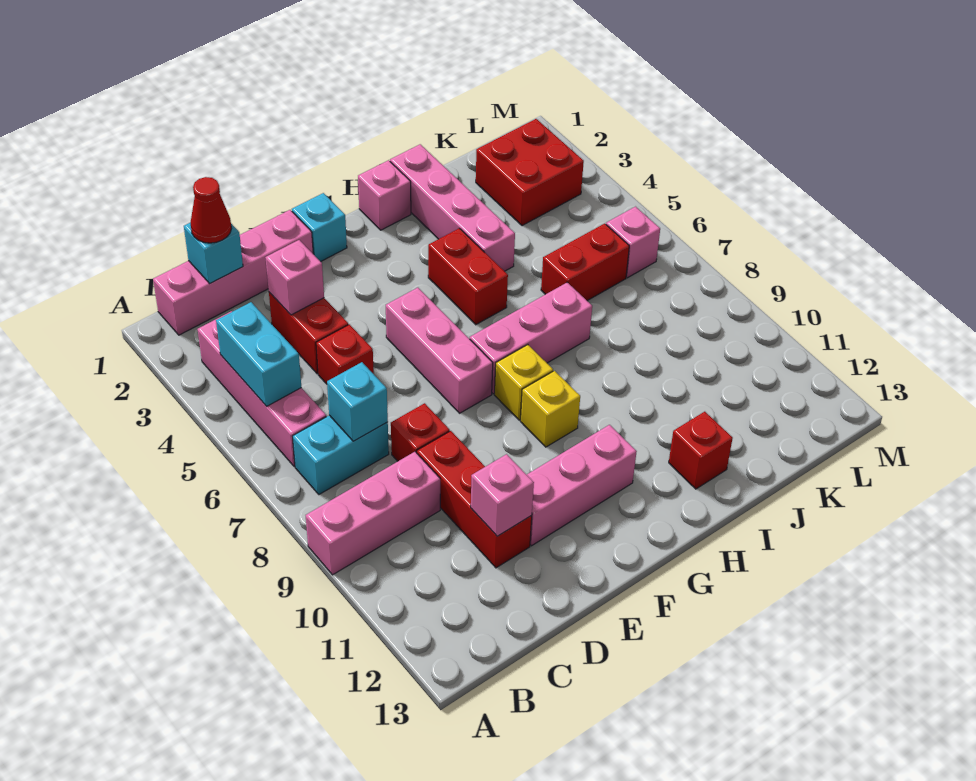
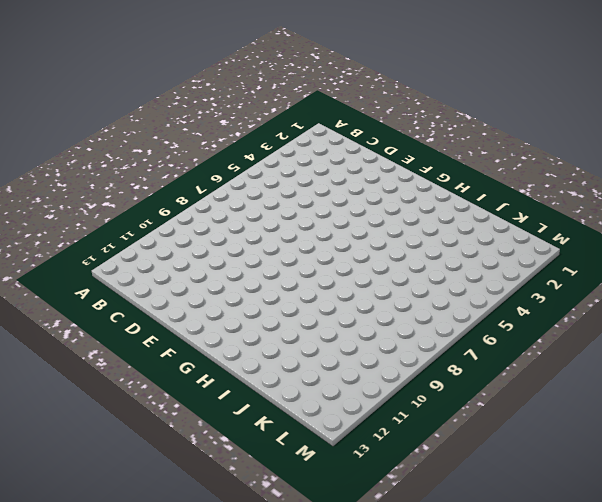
none -> pink brick A9:C9 level 1
none -> pink brick B1:E1 level 1
none -> pink brick B3:B6 level 1

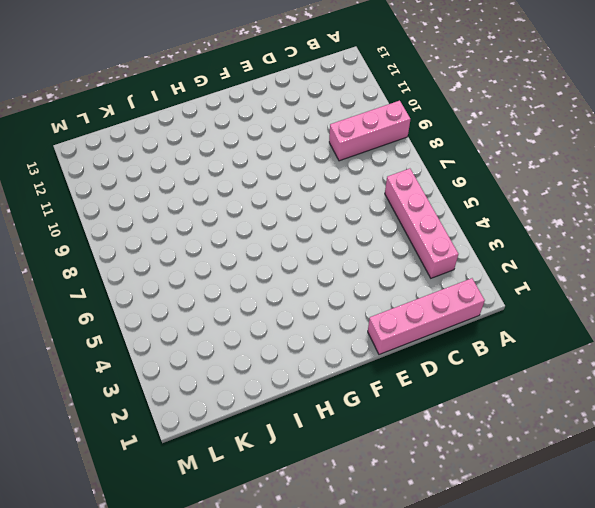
none -> cyan brick B7:C7 level 1
none -> red brick D3:D4 level 1
none -> red brick D5 level 1

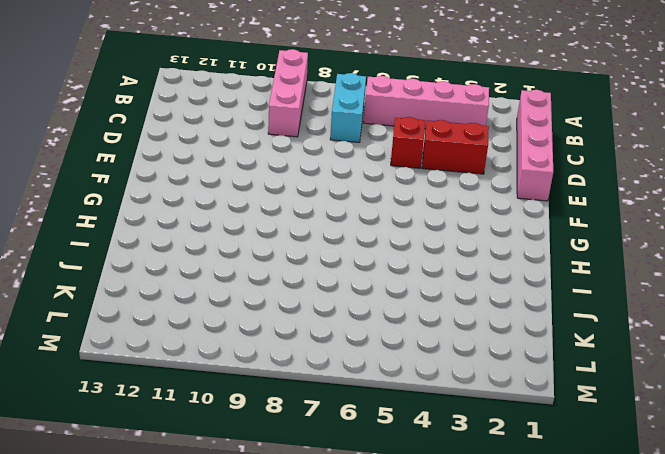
none -> red brick D8 level 1
none -> red brick D9:D11 level 1
none -> pink brick E11:G11 level 1

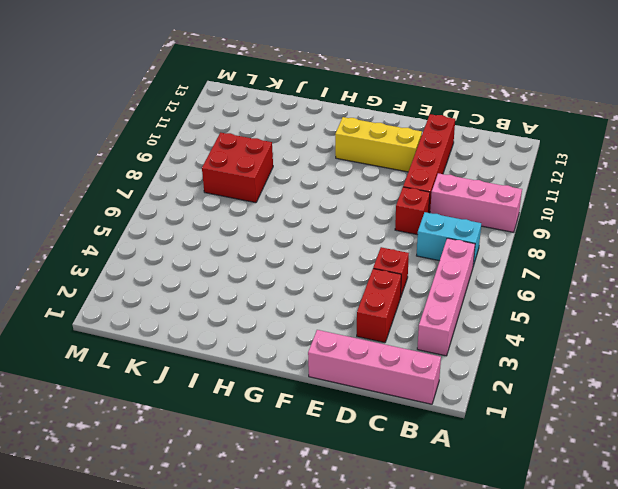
red brick D9:D12 level 1 -> red brick D9:D11 level 1
yellow brick E11:G11 level 1 -> pink brick E11:G11 level 1
red brick J8:K9 level 1 -> red brick K2:L3 level 1
none -> cyan brick F1 level 1
none -> pink brick F5:F7 level 1
none -> pink brick G7:I7 level 1

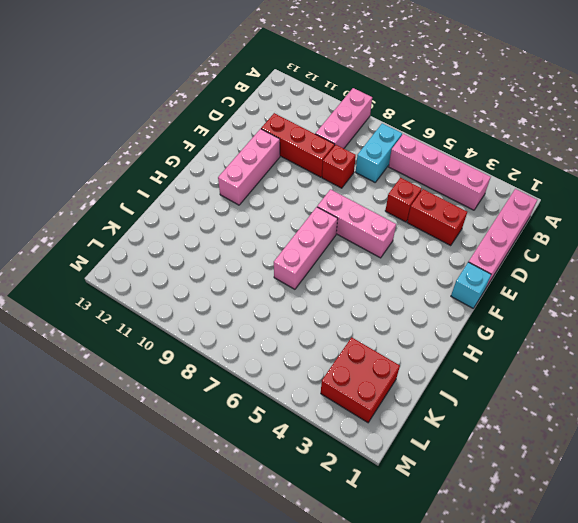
none -> yellow brick G8 level 1
none -> yellow brick G9 level 1
none -> pink brick H1 level 1

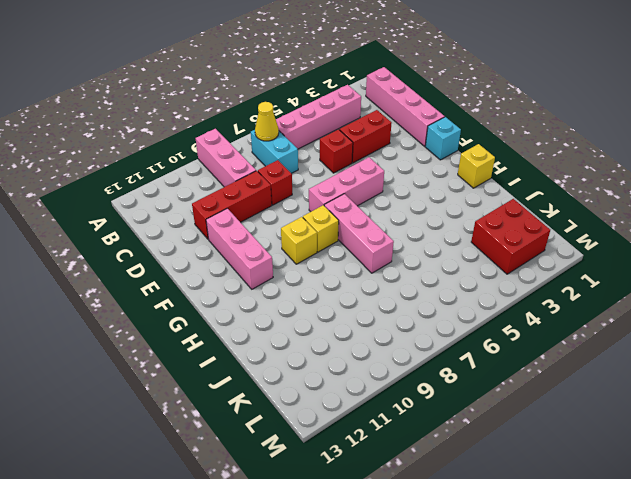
yellow cone B7 level 2 -> none
yellow brick H1 level 1 -> pink brick H1 level 1
none -> red brick H4:H5 level 1
none -> pink brick I1:I4 level 1
none -> red brick I12 level 1

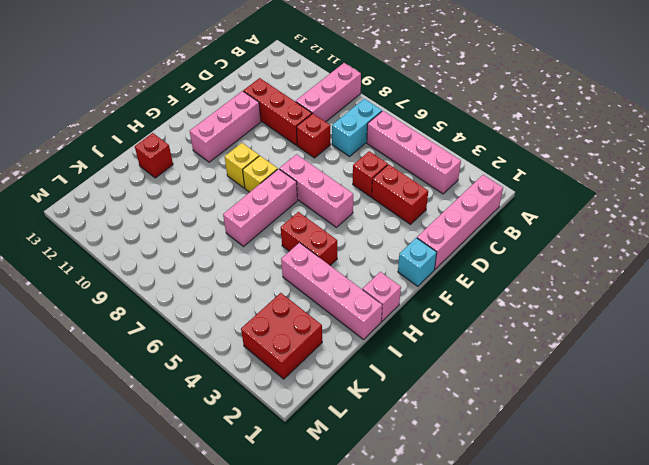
none -> red brick J6:K6 level 1
none -> pink brick L6 level 1
none -> cyan brick B4:B5 level 2

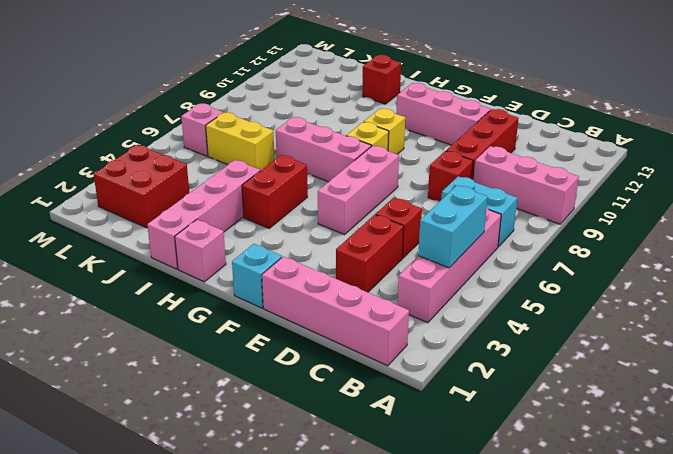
yellow brick J6:K6 level 1 -> red brick J6:K6 level 1
none -> cyan brick C1 level 2
none -> cyan brick C7 level 2
none -> pink brick D3 level 2

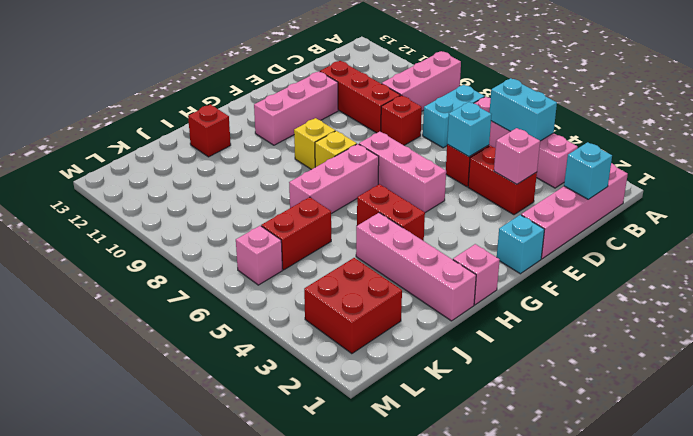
cyan brick D5 level 2 -> cyan brick C7 level 2
none -> pink brick D11 level 2
none -> red cone C1 level 3

